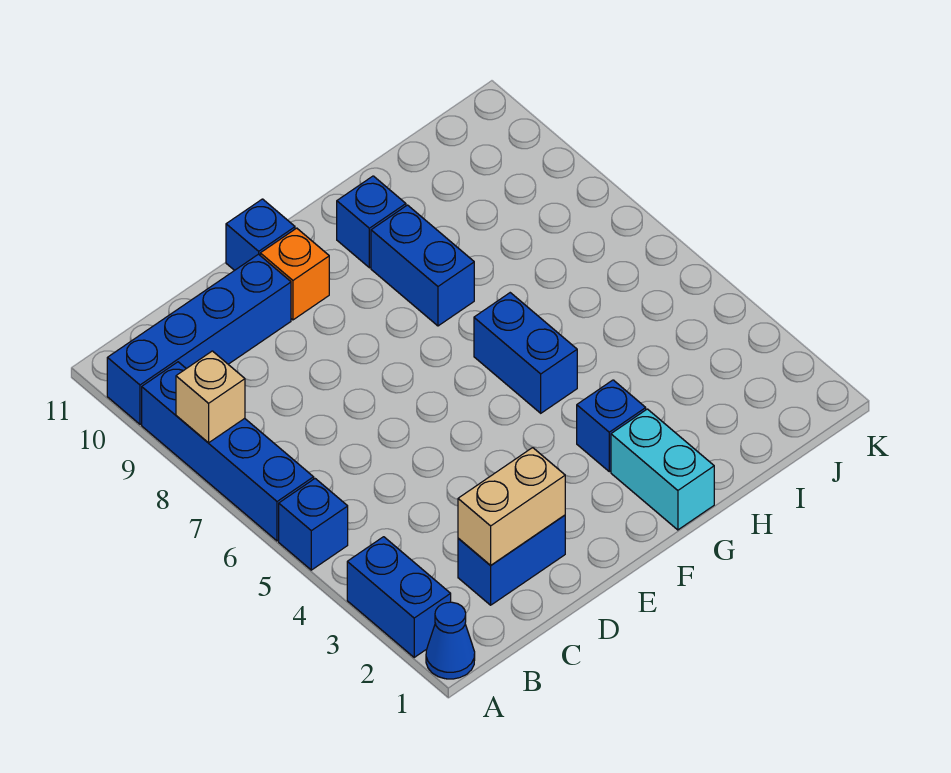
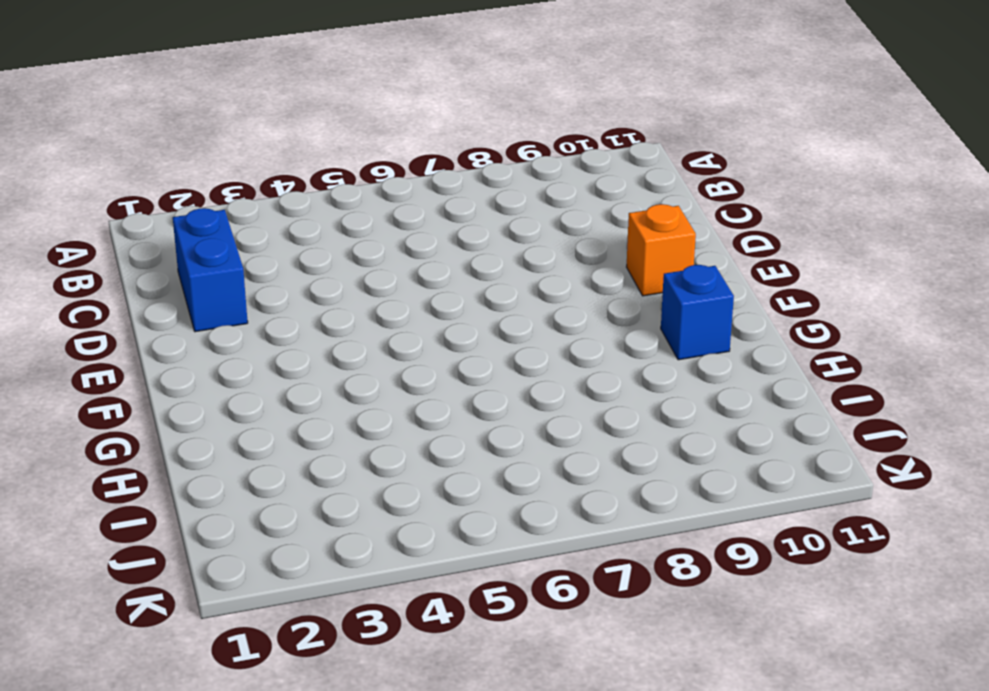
none -> blue cone A1 level 1
none -> blue brick A2:A3 level 1
none -> blue brick A5 level 1

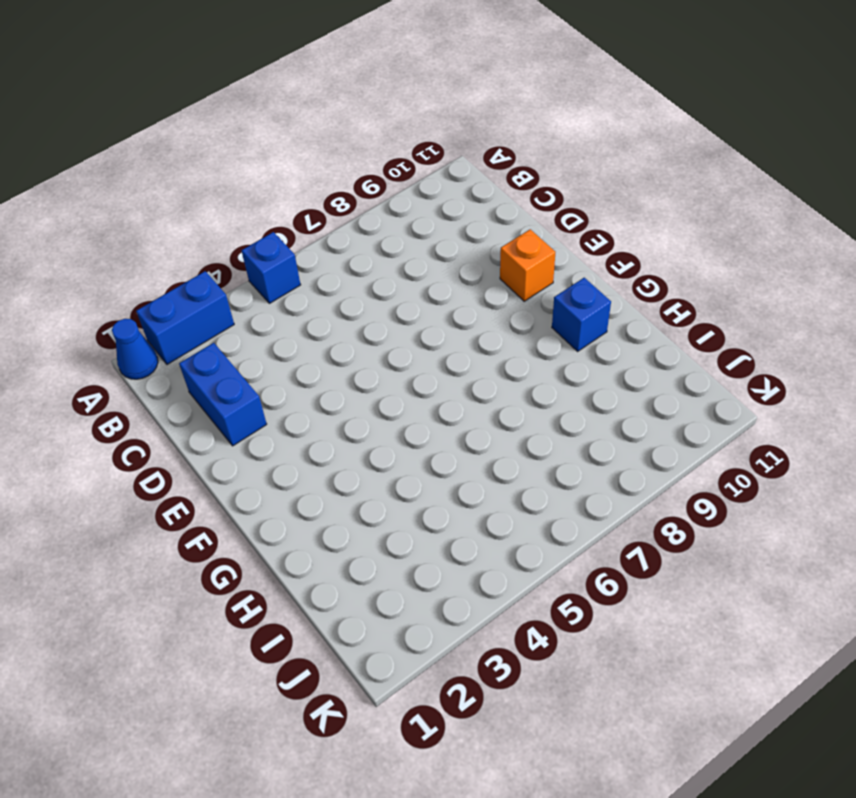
none -> blue brick A6:A9 level 1
none -> blue brick A10:D10 level 1
none -> blue brick E11 level 1

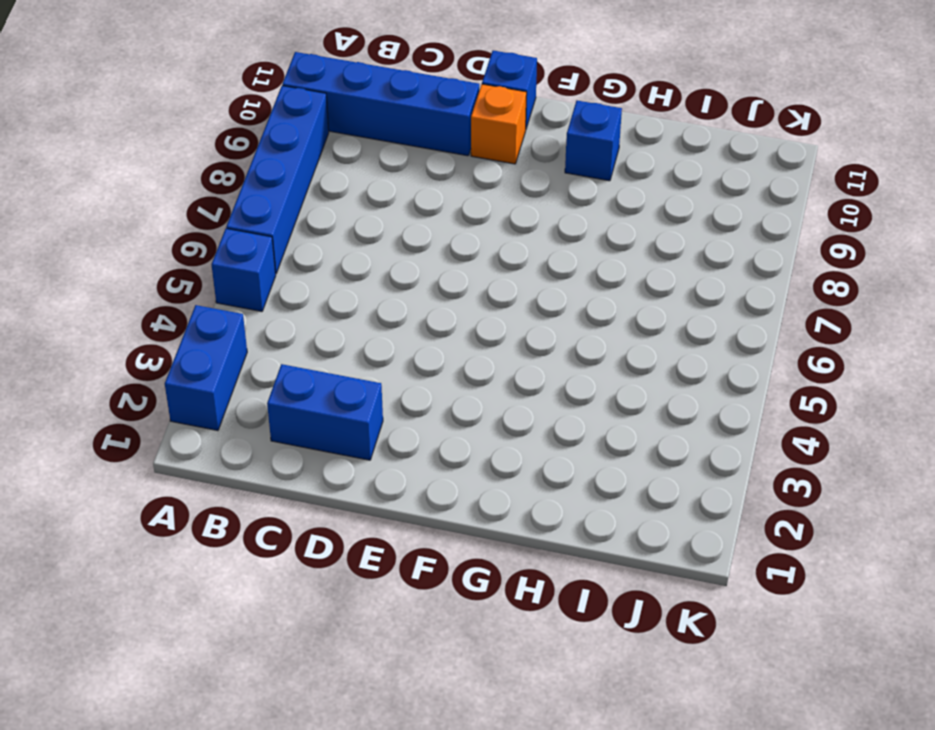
none -> blue cone A1 level 1
none -> cyan brick G1:G2 level 1
none -> blue brick G3 level 1

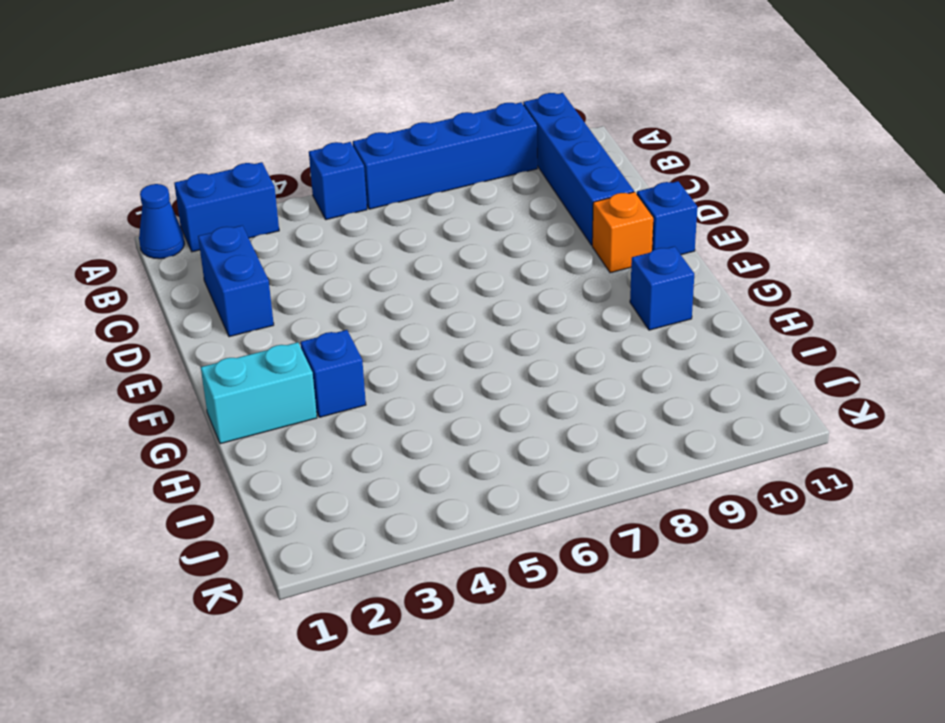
none -> blue brick G5:G6 level 1
none -> blue brick G8:G9 level 1
none -> tan brick A8 level 2

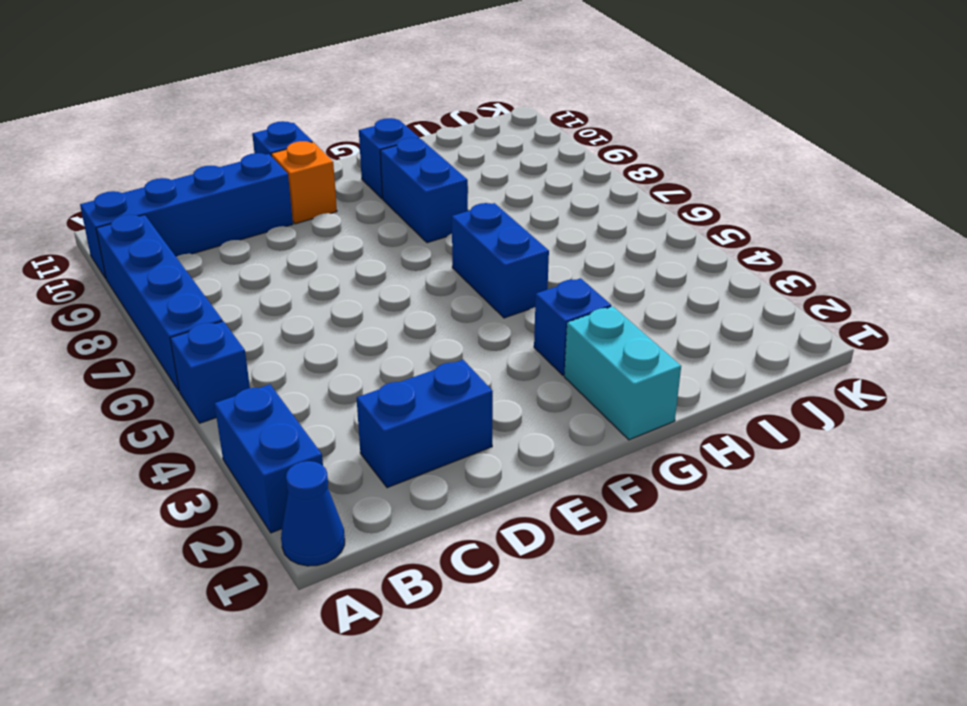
none -> tan brick A8 level 2
none -> tan brick C2:D2 level 2

